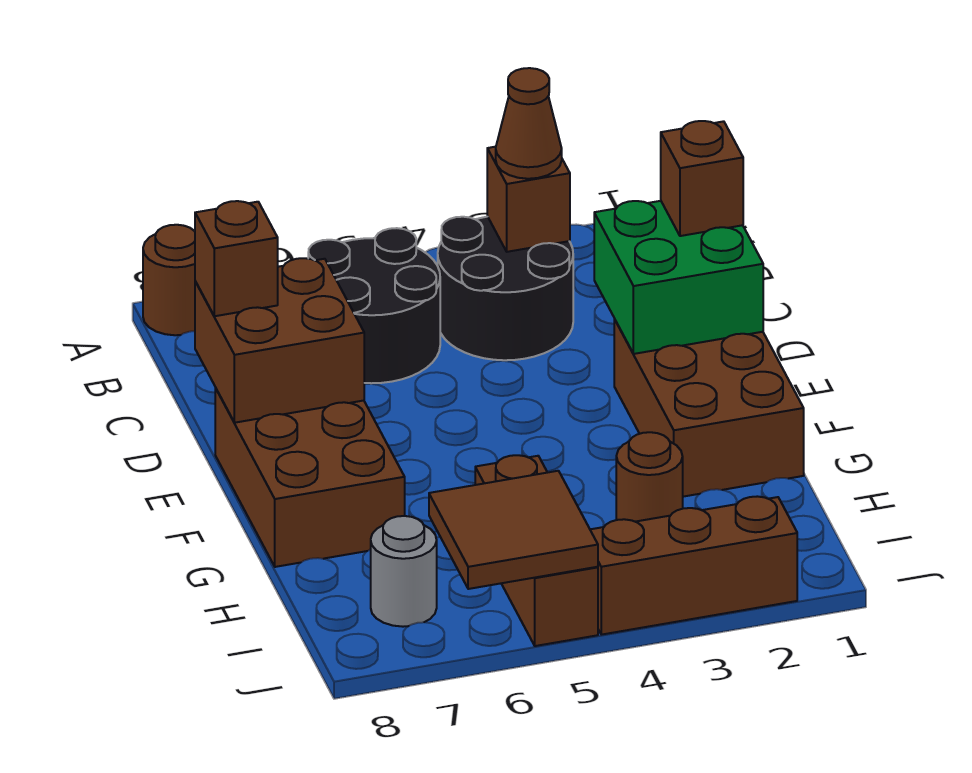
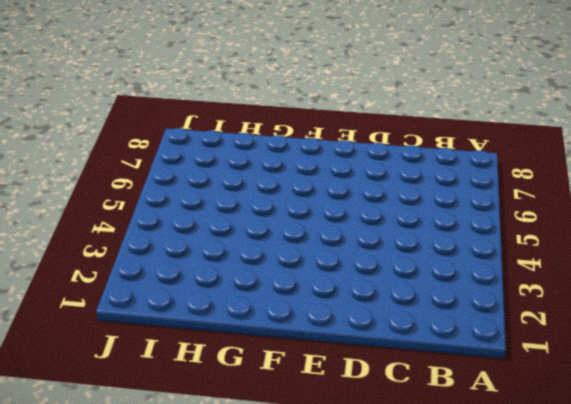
none -> brown round brick A8 level 1
none -> black round brick B3:C4 level 1
none -> black round brick B5:C6 level 1

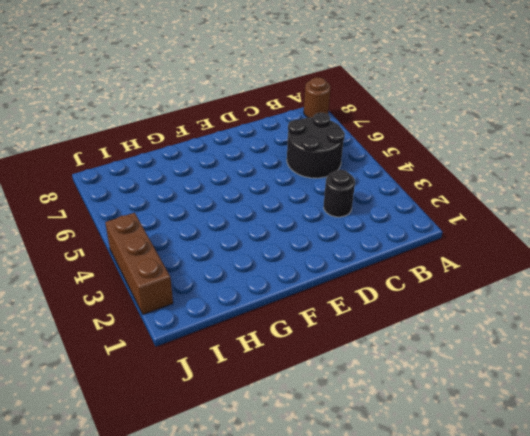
black round brick C3 level 1 -> black round brick B3:C4 level 1
none -> brown brick E1:G2 level 1
none -> brown brick E7:G8 level 1
none -> brown round brick H3 level 1

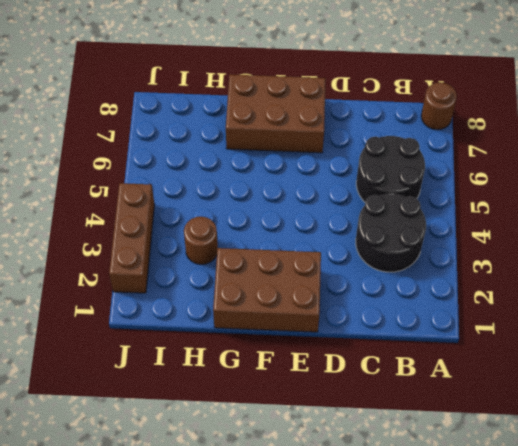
none -> brown brick H5:J5 level 1
none -> grey round brick I7 level 1
none -> brown brick B3 level 2

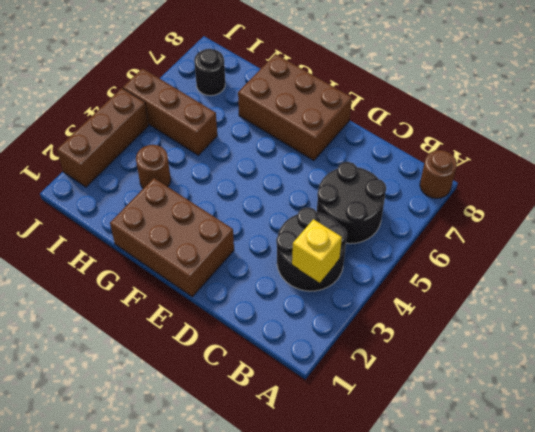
yellow brick B3 level 2 -> brown brick B3 level 2
black round brick I7 level 1 -> grey round brick I7 level 1
none -> green brick D1:E2 level 2
none -> brown brick D7:E8 level 2
none -> brown tile I5:J6 level 2

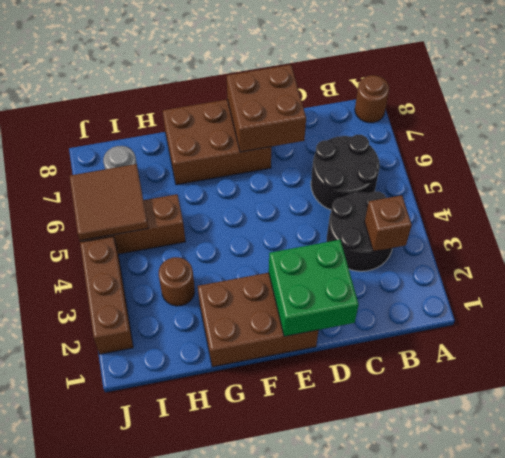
none -> brown cone B3 level 3
none -> brown brick D1 level 3
none -> brown brick D8 level 3

